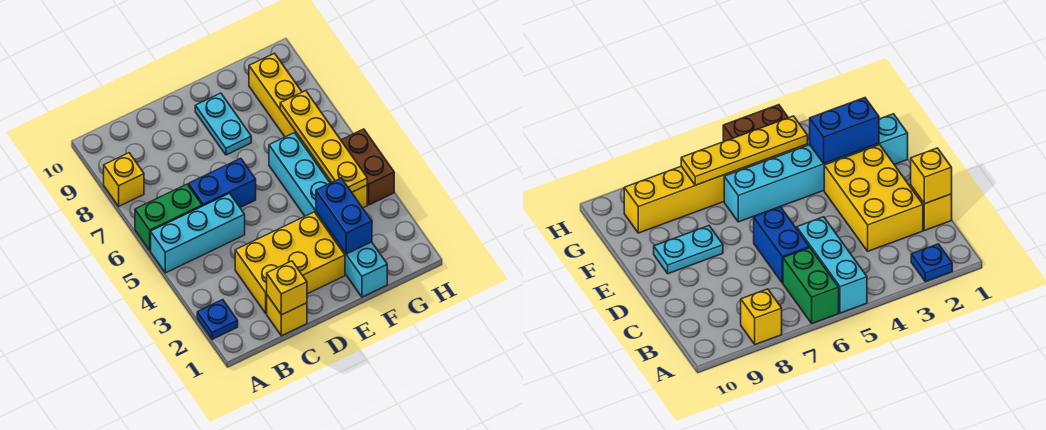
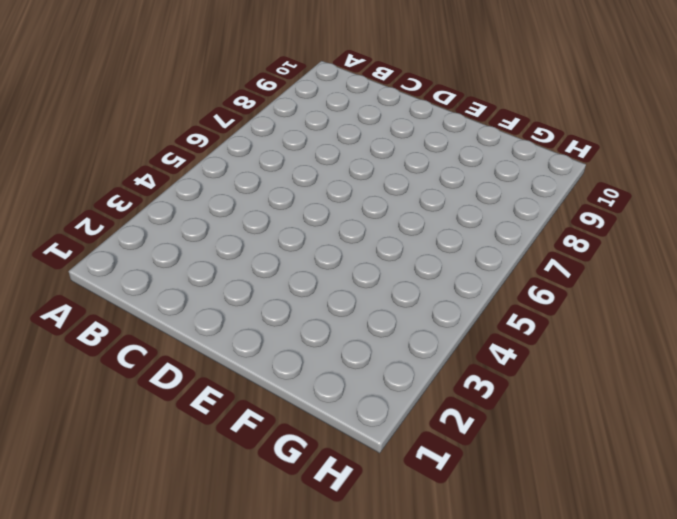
none -> blue plate A2 level 1
none -> cyan brick A5:C5 level 1
none -> green brick A6:B6 level 1

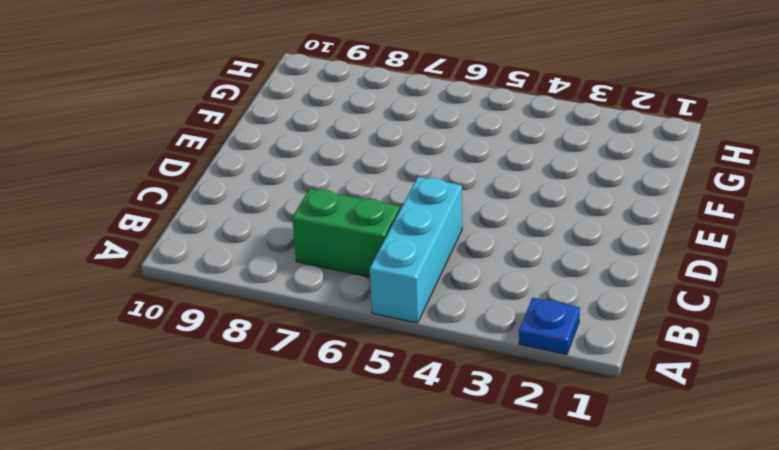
green brick B6:B7 level 1 -> green brick A6:B6 level 1
none -> yellow brick A8 level 1
none -> yellow brick C1 level 1
none -> yellow brick C2:E3 level 1

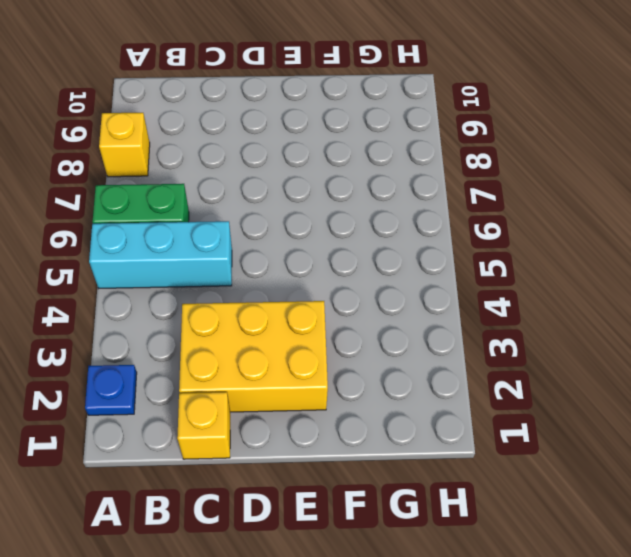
none -> blue brick C6:D6 level 1
none -> cyan plate E8:E9 level 1
none -> cyan brick F1:F6 level 1

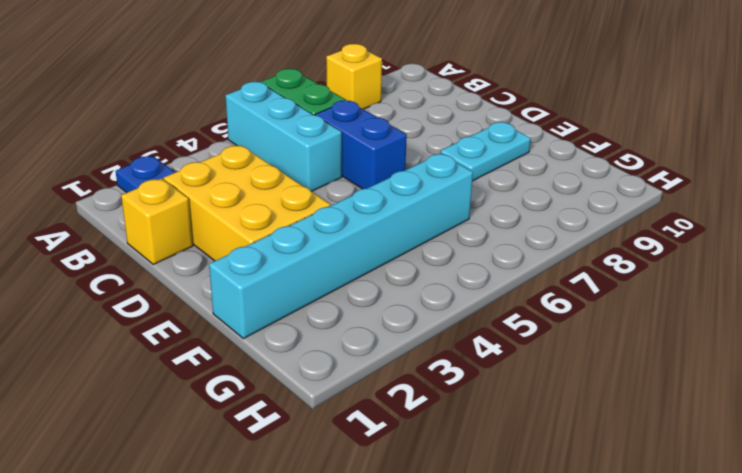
none -> yellow brick G4:G9 level 1
none -> brown brick H4:H5 level 1
none -> yellow brick C1 level 2

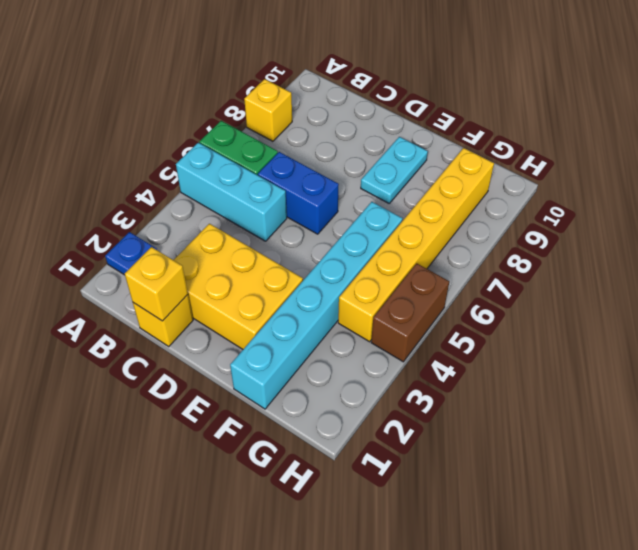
none -> blue brick F2:F3 level 2
none -> yellow plate G4:G7 level 2

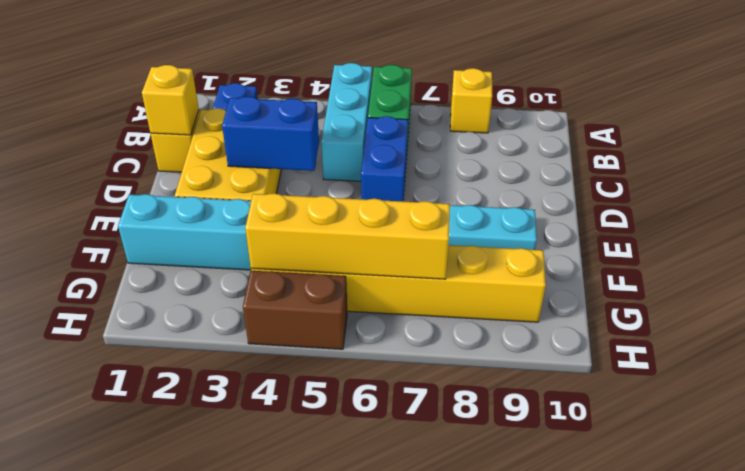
blue brick D3:D4 level 2 -> blue brick F2:F3 level 2
yellow brick G4:G7 level 2 -> yellow plate G4:G7 level 2

